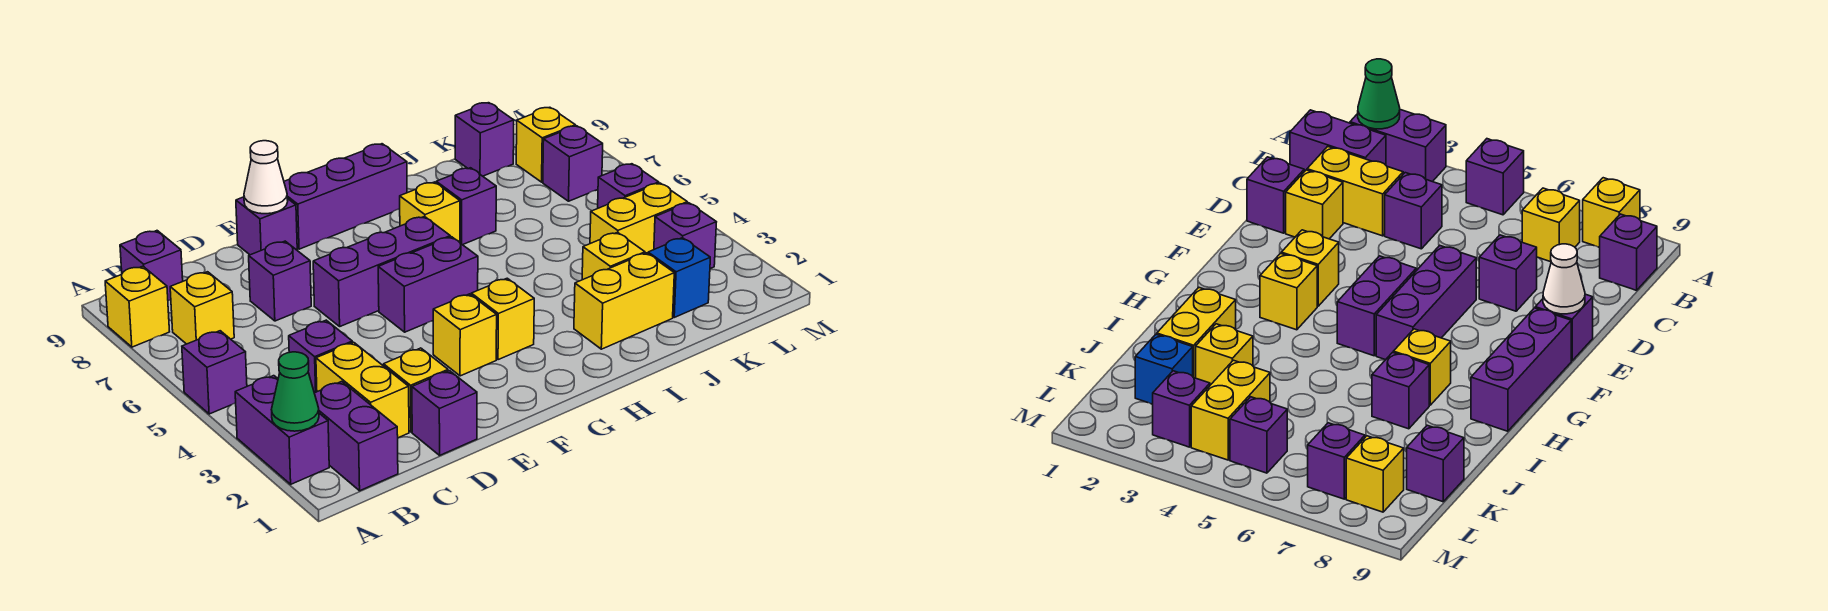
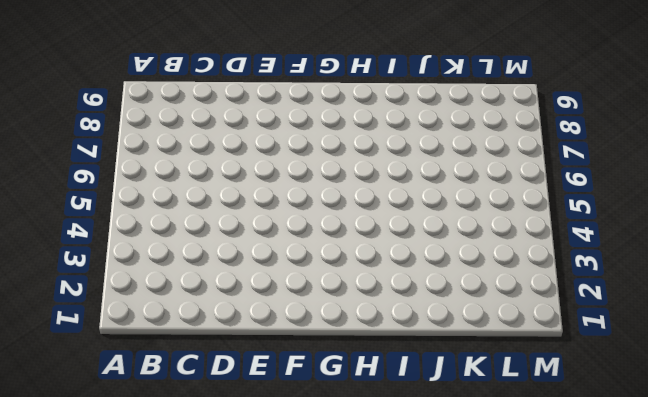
none -> purple brick A2:A3 level 1
none -> purple brick A5 level 1
none -> yellow brick A8 level 1
none -> purple brick B1:B2 level 1

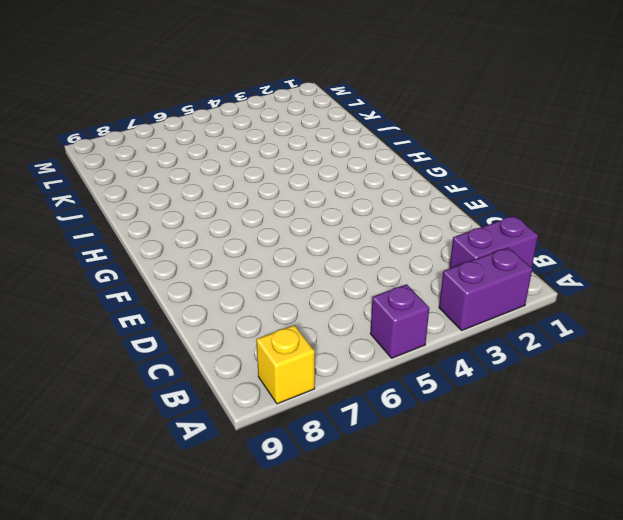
none -> yellow brick B7 level 1
none -> purple brick B9 level 1
none -> yellow brick C2:C3 level 1
none -> purple brick C4 level 1

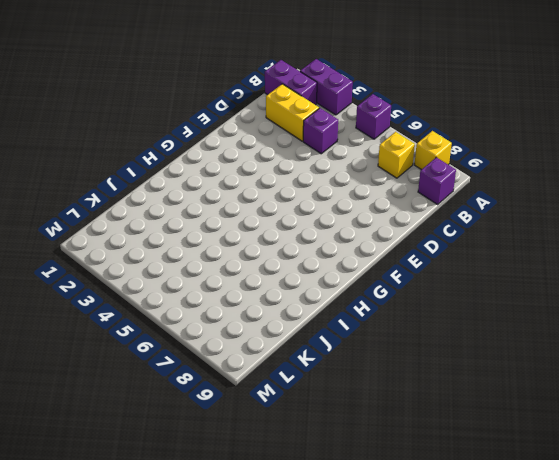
none -> purple brick D1 level 1
none -> yellow brick D2 level 1
none -> purple brick D7 level 1
none -> purple brick E6:G6 level 1

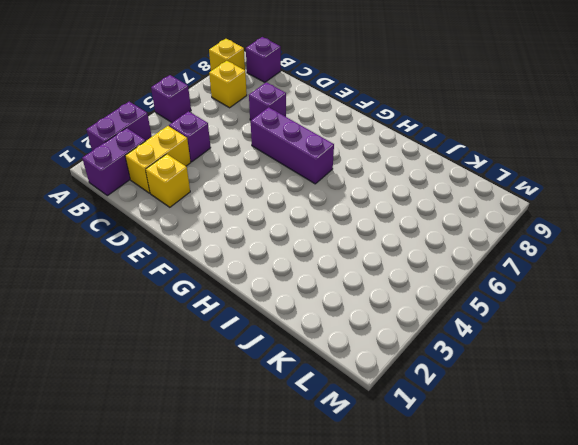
none -> purple brick D1 level 1
none -> purple brick E9 level 1
none -> yellow brick F3 level 1
none -> purple brick F5:G5 level 1

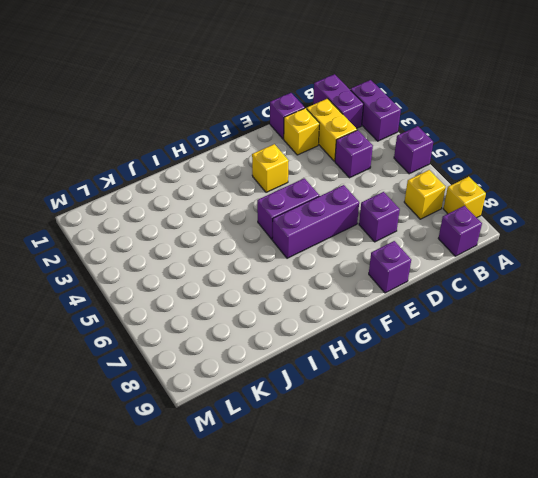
none -> purple brick F9:H9 level 1
none -> yellow brick G3 level 1
none -> yellow brick H7 level 1
none -> yellow brick I2:J2 level 1

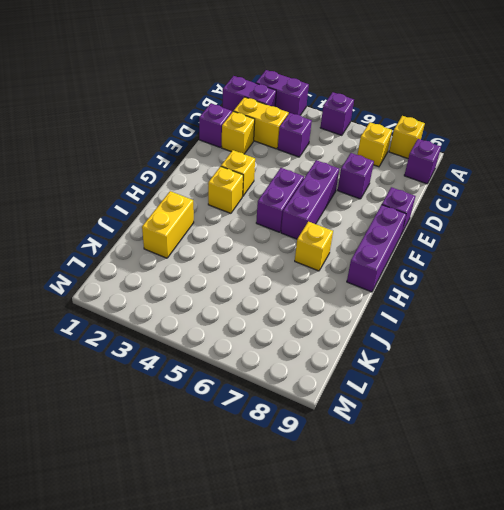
none -> purple brick I7 level 1
none -> yellow brick J3 level 1
none -> blue brick K2 level 1
none -> yellow brick K4:L4 level 1

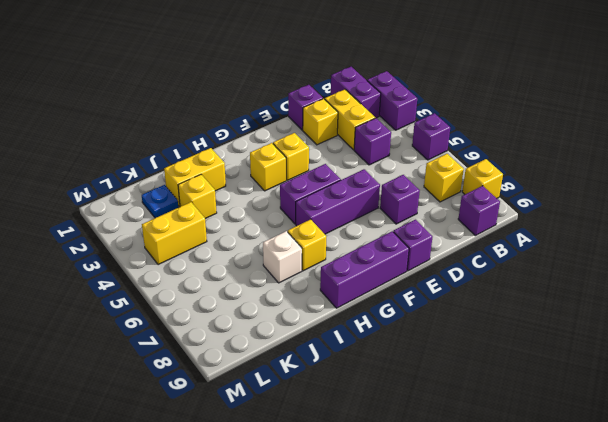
white brick I7 level 1 -> purple brick I7 level 1
blue plate K2 level 1 -> blue brick K2 level 1
none -> purple brick K9 level 1
none -> purple brick L3 level 1
none -> purple brick L5 level 1
none -> purple brick L7 level 1

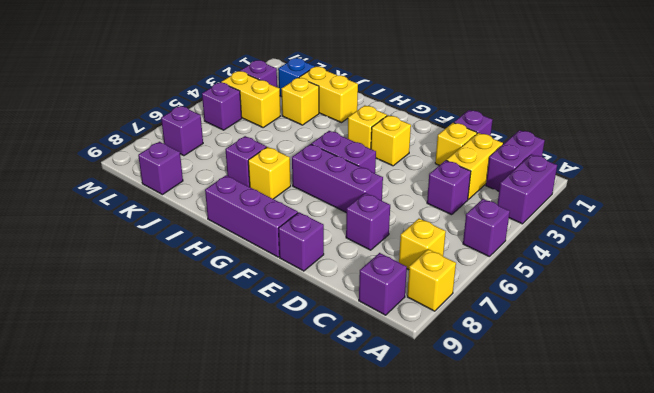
none -> yellow brick L8 level 1
none -> green cone A2 level 2
none -> white cone E9 level 2

